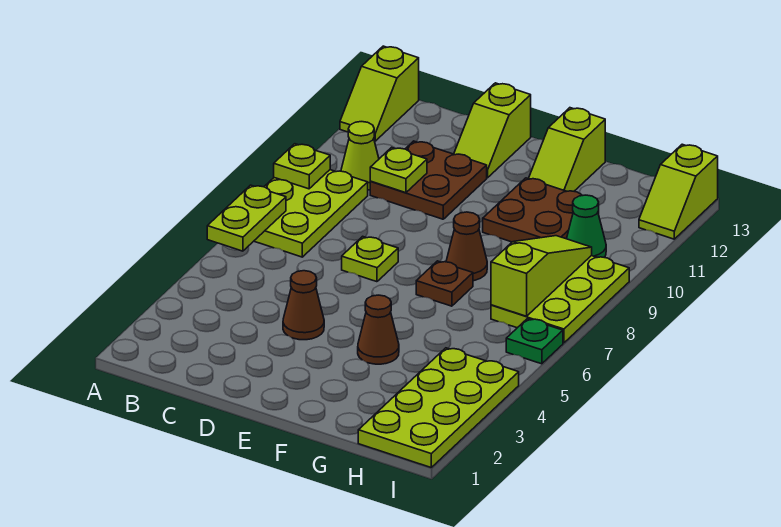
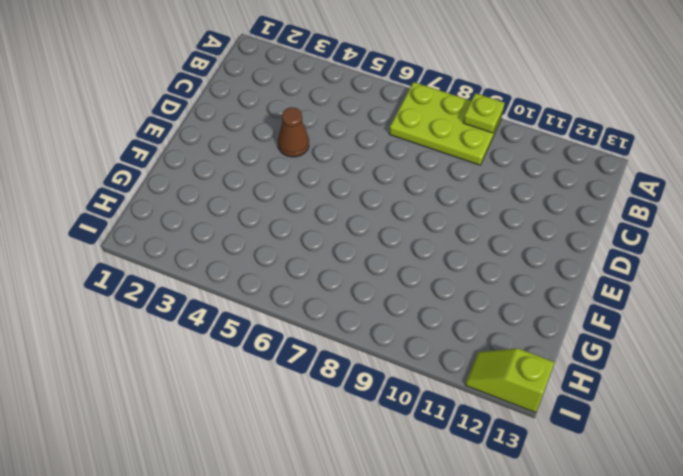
none -> lime slope A12:A13 level 1 top 13
none -> lime cone B10 level 1
none -> brown plate C10:D11 level 1

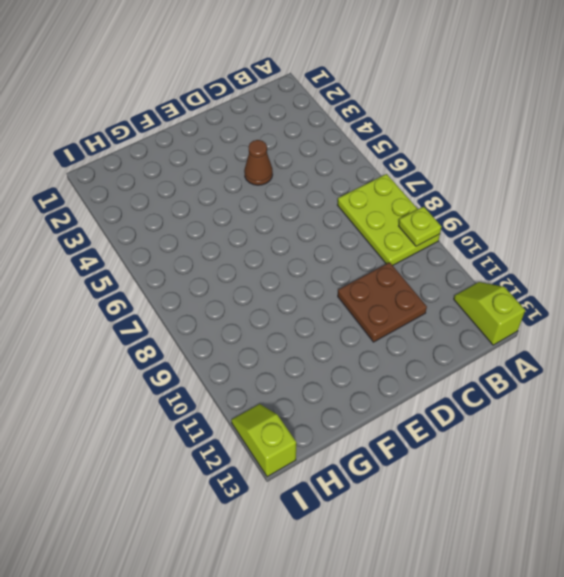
none -> lime cone B10 level 1
none -> lime plate D7 level 1
none -> lime slope D12:D13 level 1 top 13

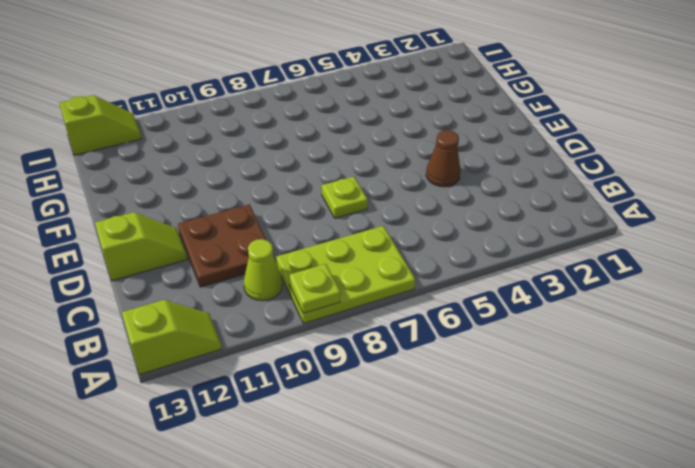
none -> brown cone F4 level 1
none -> brown plate F7 level 1
none -> brown cone F8 level 1

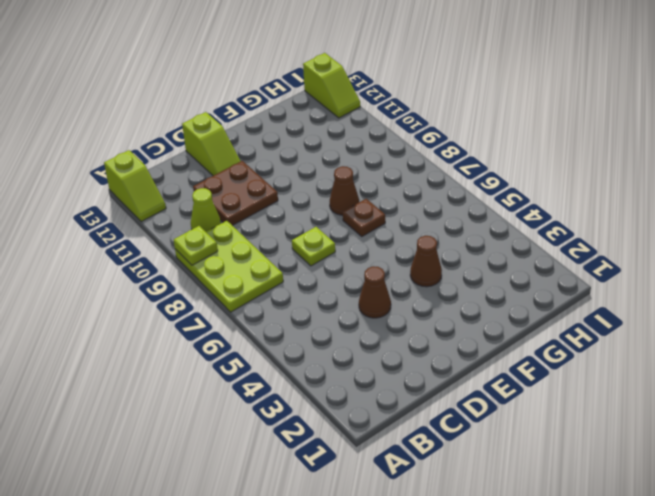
none -> brown plate F10:G11 level 1
none -> lime slope F12:F13 level 1 top 13
none -> lime plate H1:I4 level 1

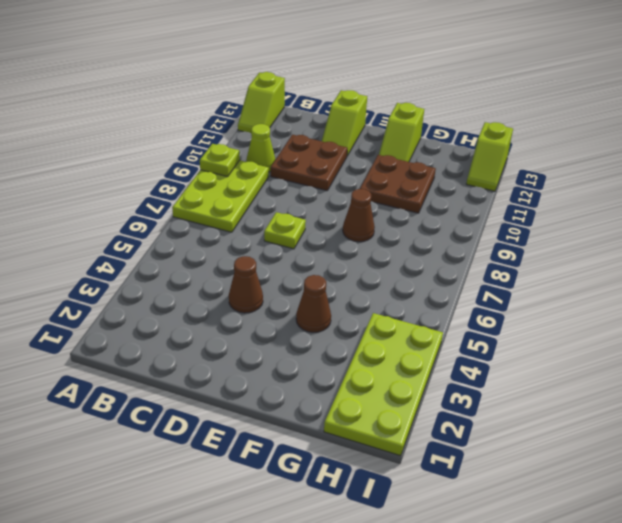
none -> brown plate F7 level 1
none -> lime plate H7:I9 level 1
none -> green cone H10 level 1

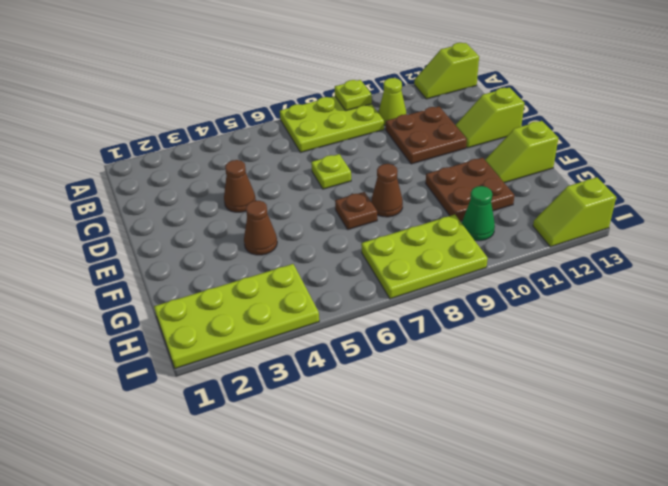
none -> green plate I6 level 1
none -> lime plate A6:A7 level 2
none -> lime plate C10 level 2

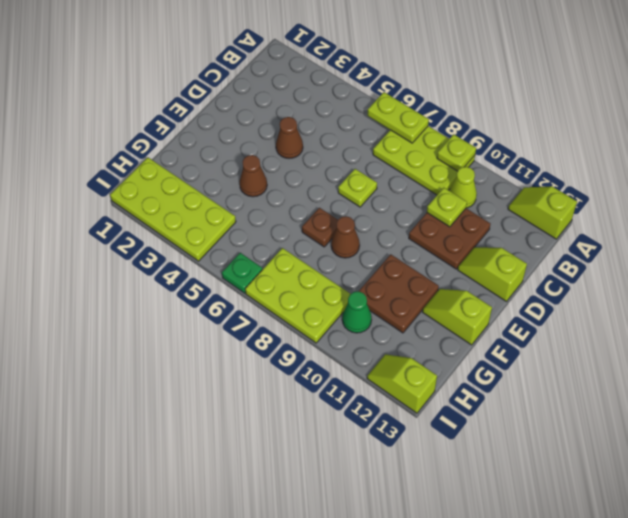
none -> lime slope H7:H9 level 2 top 7

